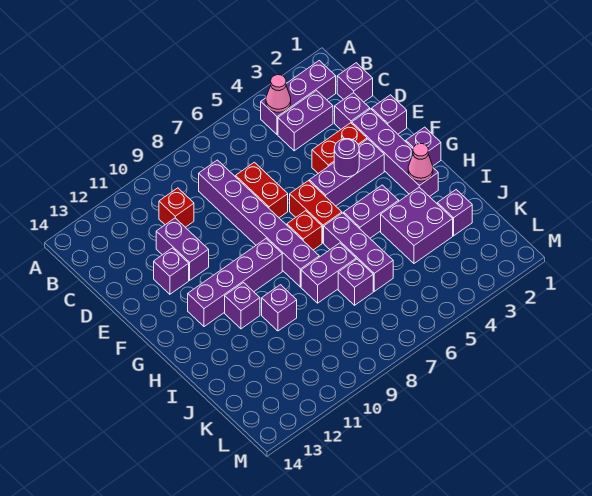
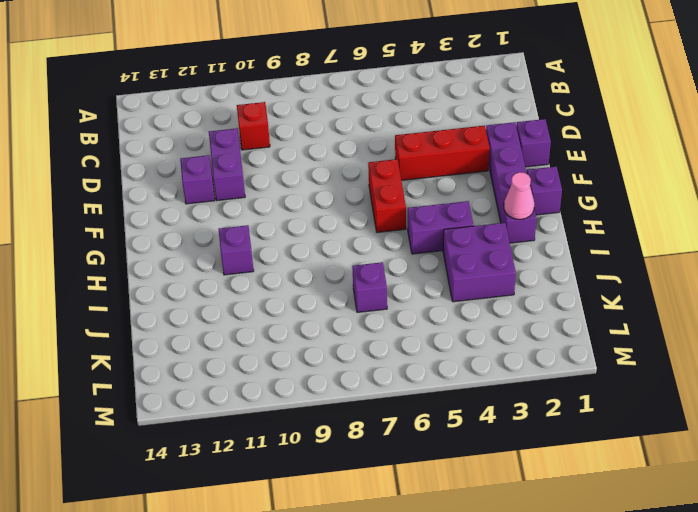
red brick E3:E5 level 1 -> red brick E3:E4 level 1
none -> purple brick B2:B4 level 1
none -> purple brick C1 level 1
none -> purple brick C3:C4 level 1

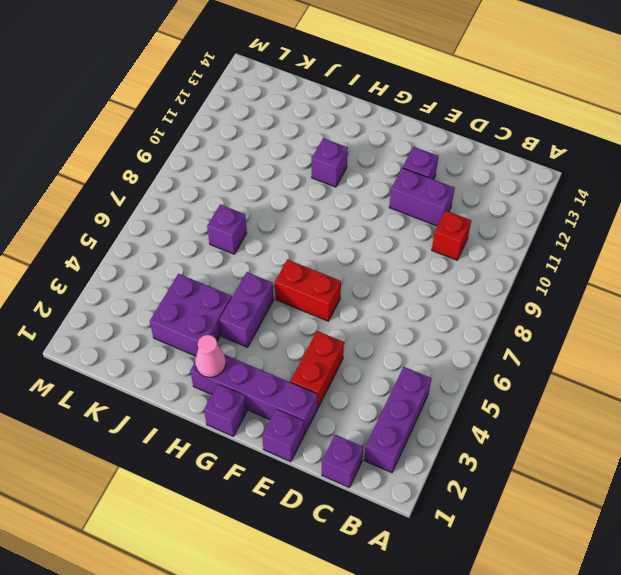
none -> purple brick C3:C4 level 1
none -> purple brick C8:H8 level 1
none -> purple brick D2 level 1

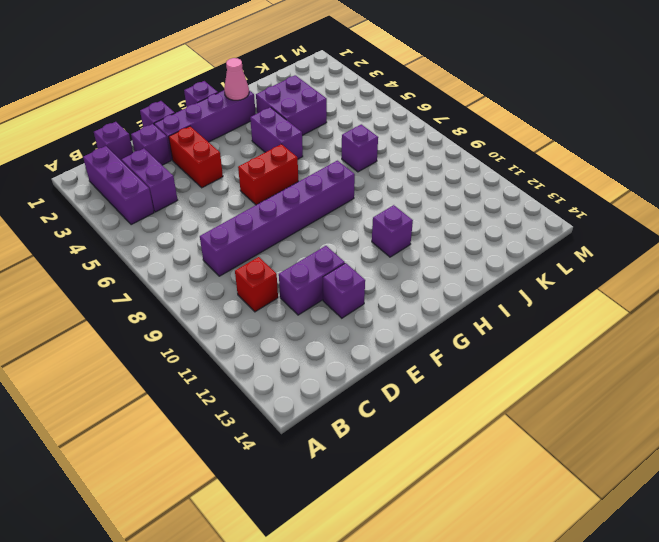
none -> red brick D7:E7 level 1
none -> purple brick F3:F5 level 1
none -> red brick G7 level 1

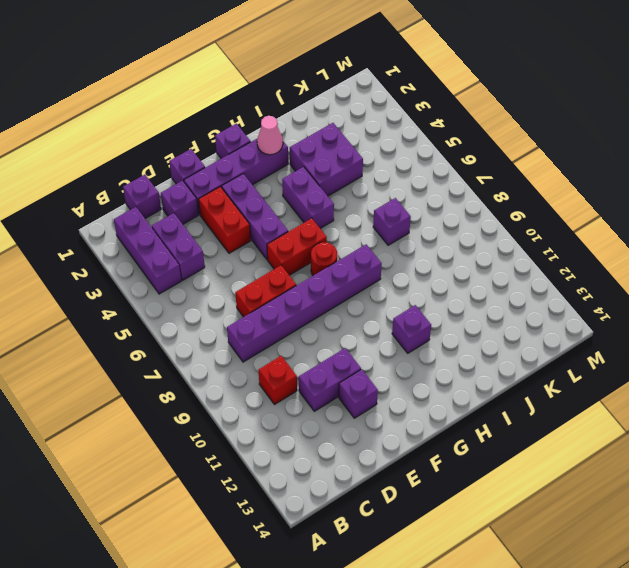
red round brick G7 level 1 -> red brick G7 level 1
none -> purple brick G9:G12 level 1
none -> purple brick H6:J6 level 1
none -> purple brick I7:I8 level 1

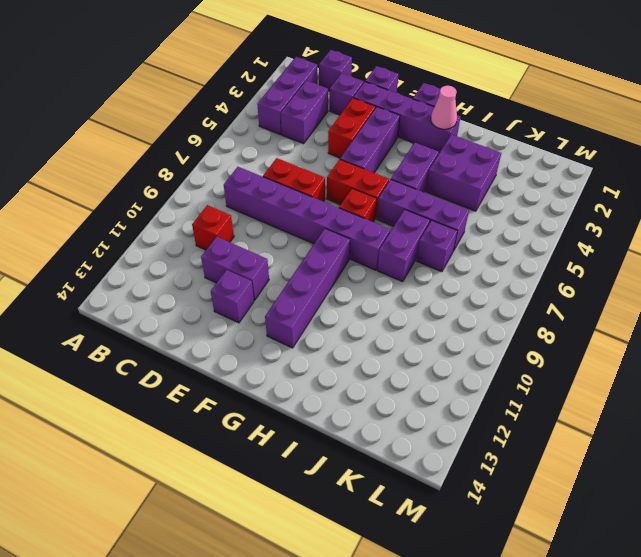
none -> purple brick H11 level 1
none -> purple brick I10 level 1
none -> purple brick J2 level 1

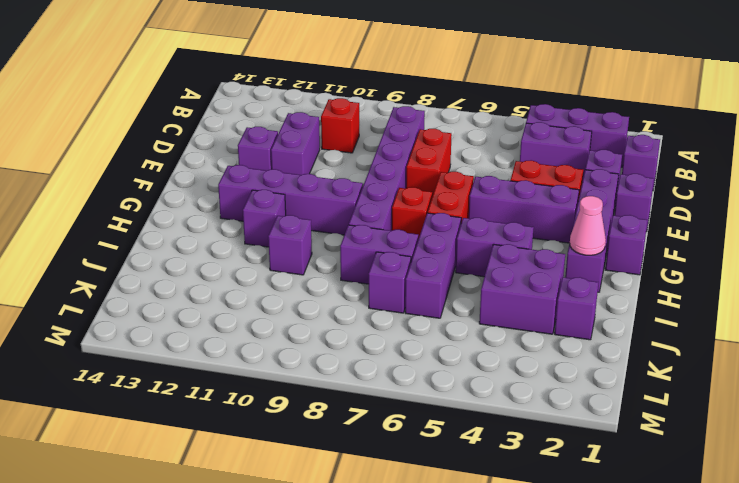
none -> pink cone B4 level 2
none -> purple round brick F4 level 2

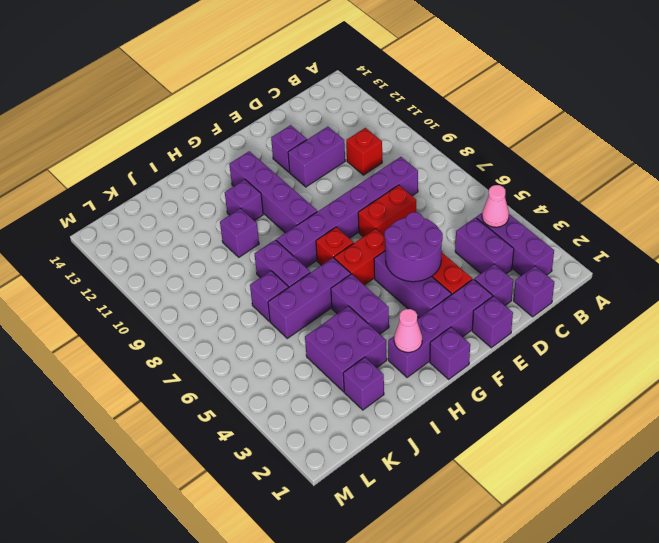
purple round brick E4:F5 level 2 -> purple round brick F4 level 2

